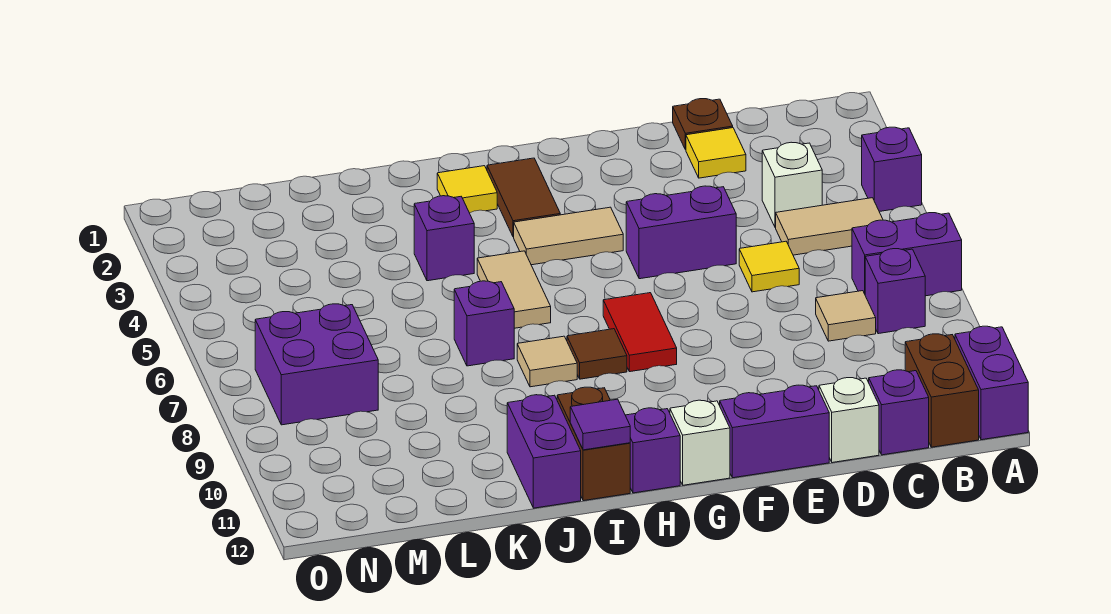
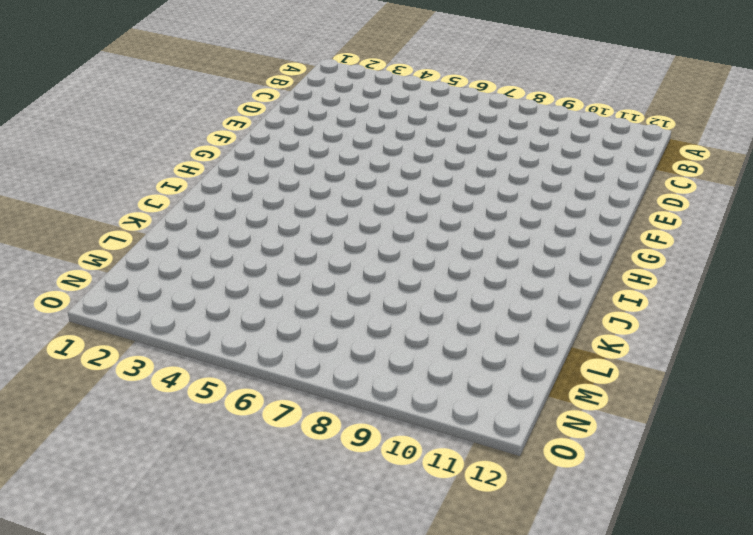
none -> purple brick A4 level 1
none -> purple brick A7:B7 level 1
none -> purple brick A11:A12 level 1
none -> tan tile B5:C5 level 1

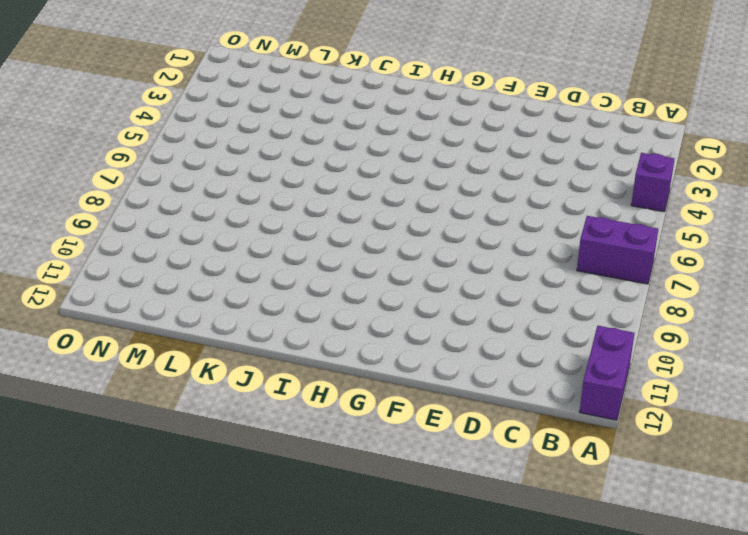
none -> tan tile B5:C5 level 1
none -> purple brick B8 level 1
none -> brown brick B11:B12 level 1
none -> white brick C4 level 1

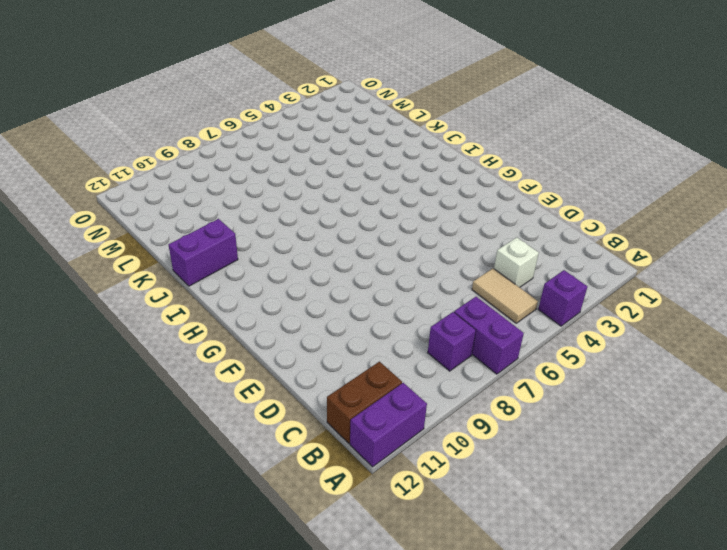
none -> tan tile C8 level 1
none -> purple brick C12 level 1
none -> brown plate D1 level 1
none -> yellow tile D2 level 1

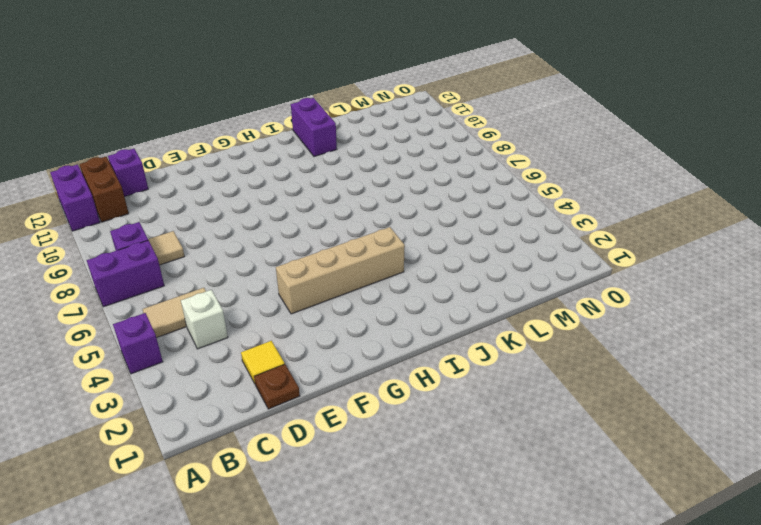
tan brick F4:I4 level 1 -> tan tile G4:H4 level 1
none -> yellow tile D6 level 1
none -> white brick D12 level 1
none -> purple brick E5:F5 level 1
none -> purple brick E12:F12 level 1

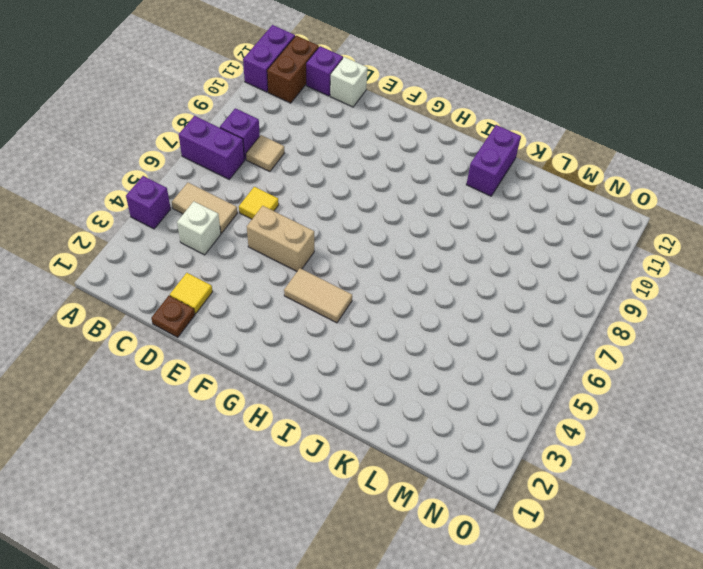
tan brick E5:F5 level 1 -> purple brick E5:F5 level 1
none -> purple brick E12:F12 level 1
none -> red tile G7:G8 level 1
none -> white brick G12 level 1
none -> brown tile H2:H3 level 1

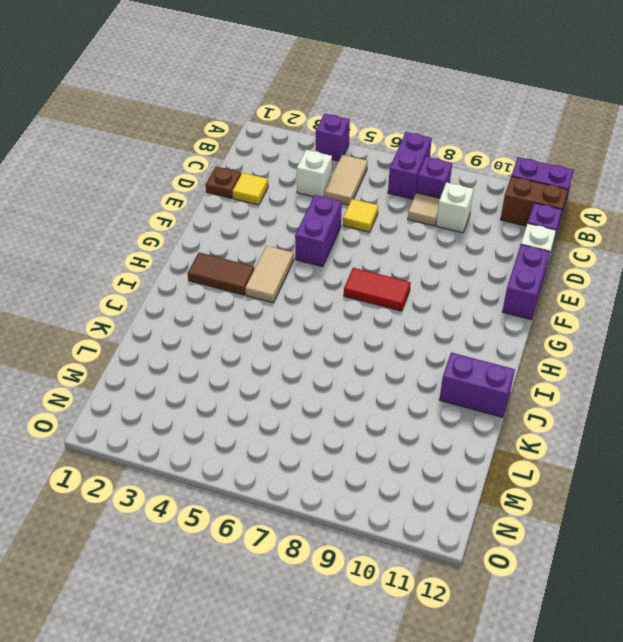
white brick C9 level 1 -> white brick G12 level 1
none -> brown tile H8 level 1
none -> purple brick H12 level 1
none -> yellow tile I2 level 1
none -> tan tile I5:I6 level 1

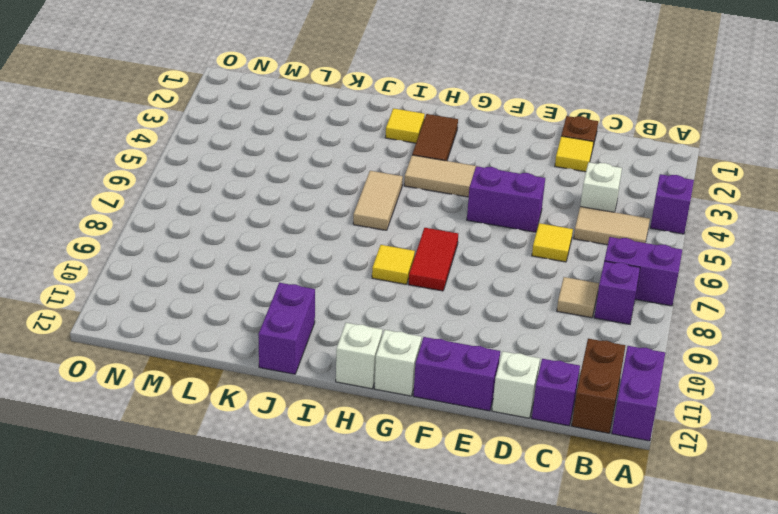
yellow tile H8 level 1 -> brown tile H8 level 1
white brick H12 level 1 -> purple brick H12 level 1
none -> tan tile I8 level 1
none -> brown brick I11:I12 level 1
none -> purple brick J4 level 1
none -> purple brick J7 level 1

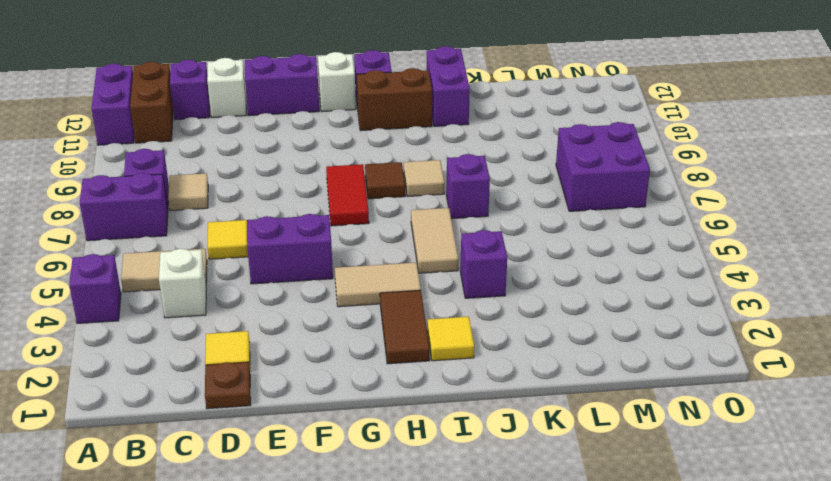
brown brick H11:I11 level 1 -> brown brick I11:I12 level 1
none -> purple tile I12 level 2

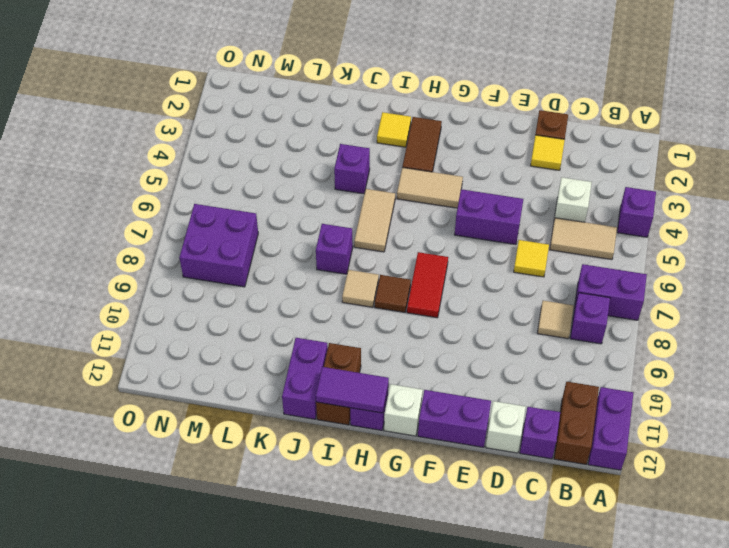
purple tile H12:I12 level 2 -> purple tile I12 level 2

